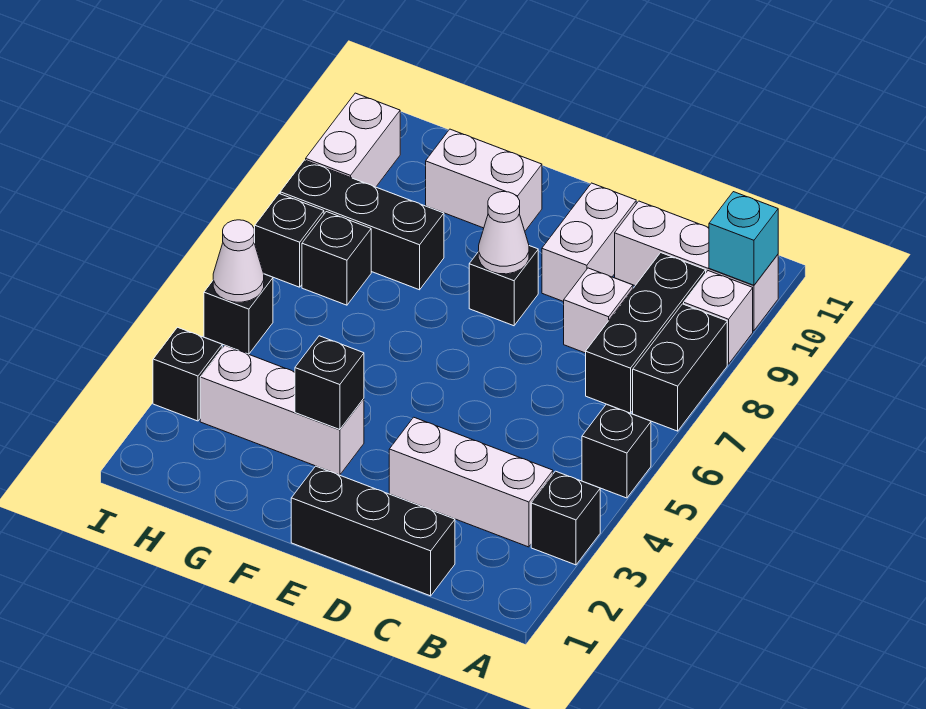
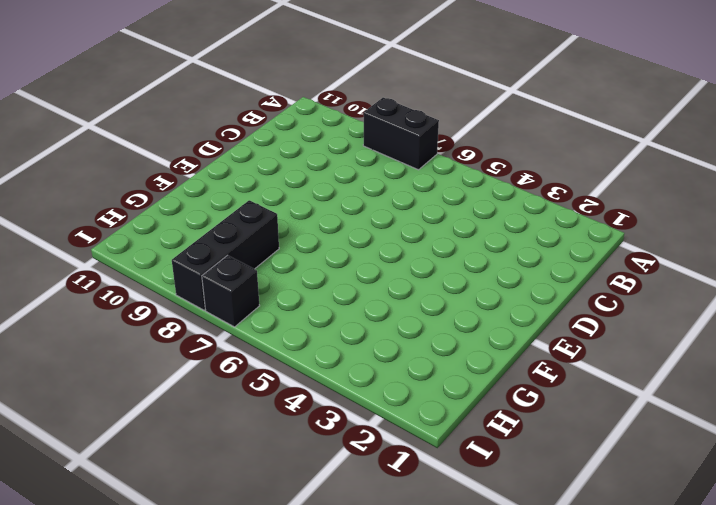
none -> black brick A3 level 1
none -> black brick A5 level 1
none -> white brick A9 level 1

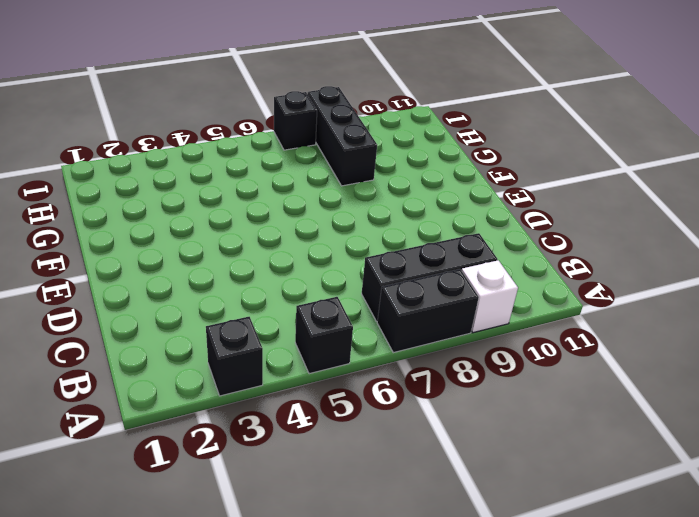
none -> white brick A10:C10 level 1
none -> white brick B3:D3 level 1
none -> black brick C1:E1 level 1

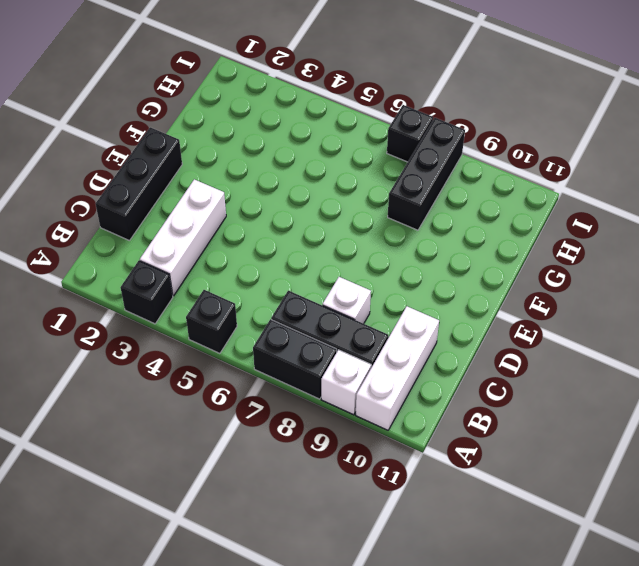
none -> white brick D9:D10 level 1
none -> black brick E8 level 1
none -> white brick F3:H3 level 1

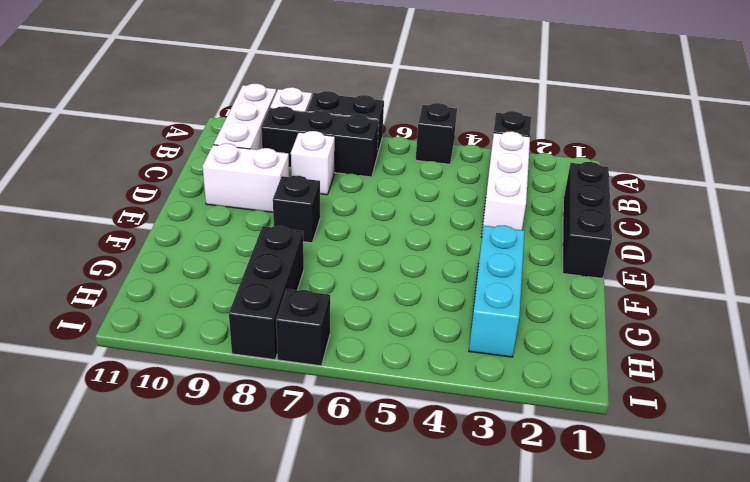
cyan brick F3:H3 level 1 -> white brick F3:H3 level 1
none -> white brick F10:G10 level 1
none -> black brick H7 level 1
none -> black brick I3 level 1

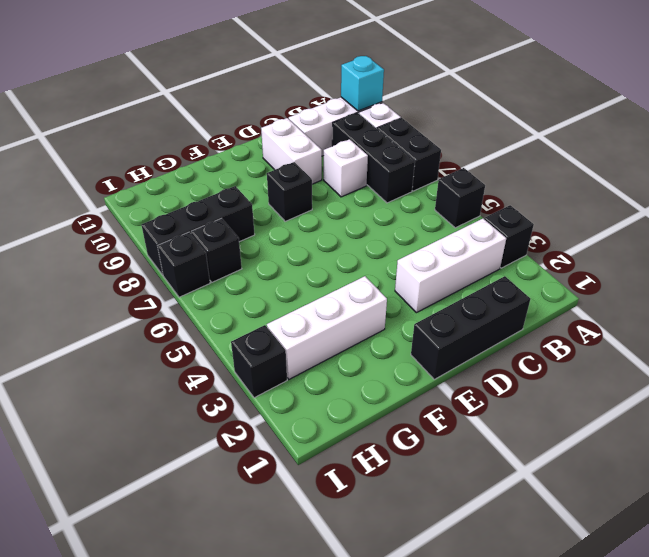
none -> white brick F10:G10 level 1
none -> black brick I5 level 1
none -> white brick I9:I10 level 1

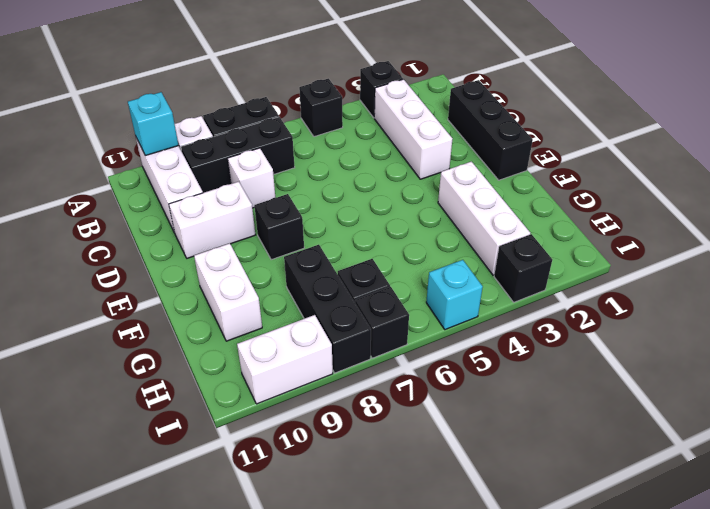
cyan brick I5 level 1 -> black brick I5 level 1
none -> white cone E8 level 2
none -> black brick F3 level 2
none -> white cone I5 level 2

